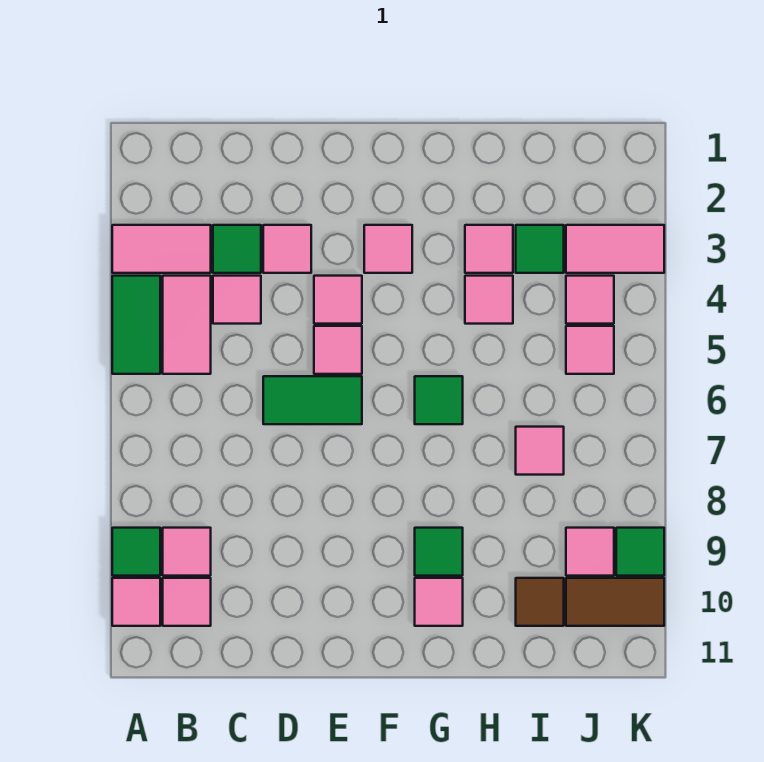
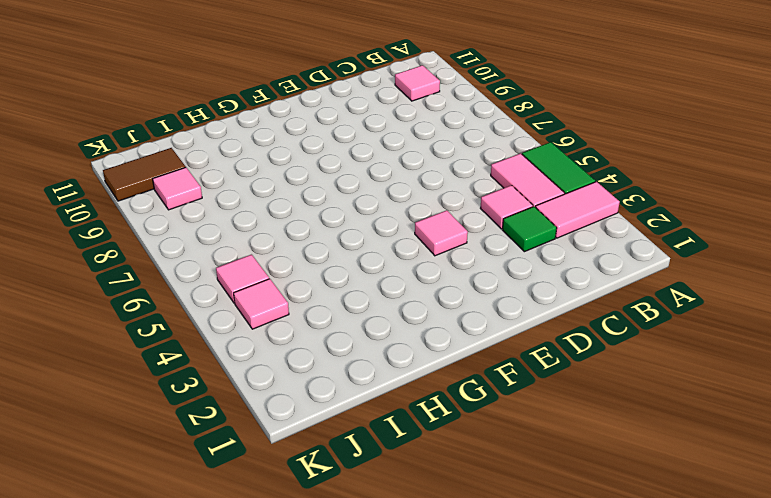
none -> green tile A9 level 1
none -> pink tile A10 level 1
none -> pink tile B9 level 1

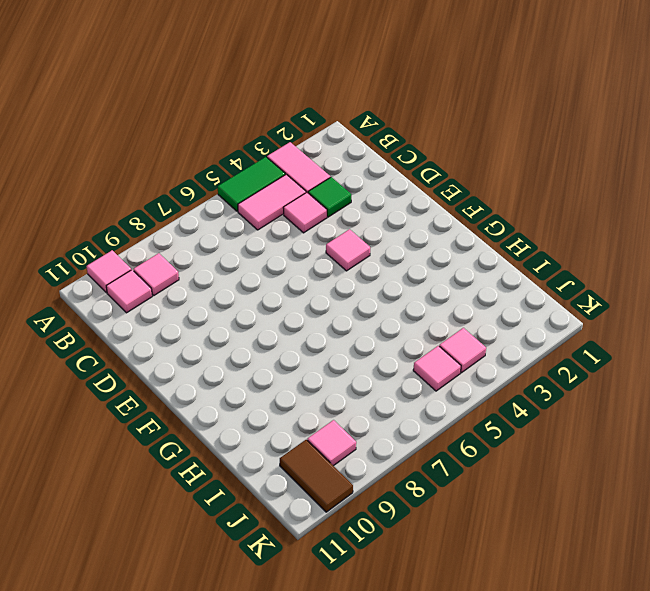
none -> green tile A9 level 1
none -> pink tile D3 level 1
none -> green tile D6:E6 level 1

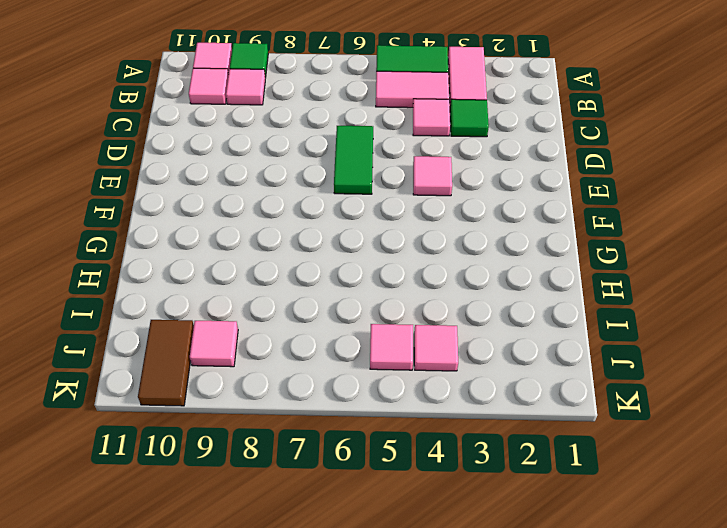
none -> pink tile D3 level 1
none -> pink tile E5 level 1
none -> pink tile F3 level 1

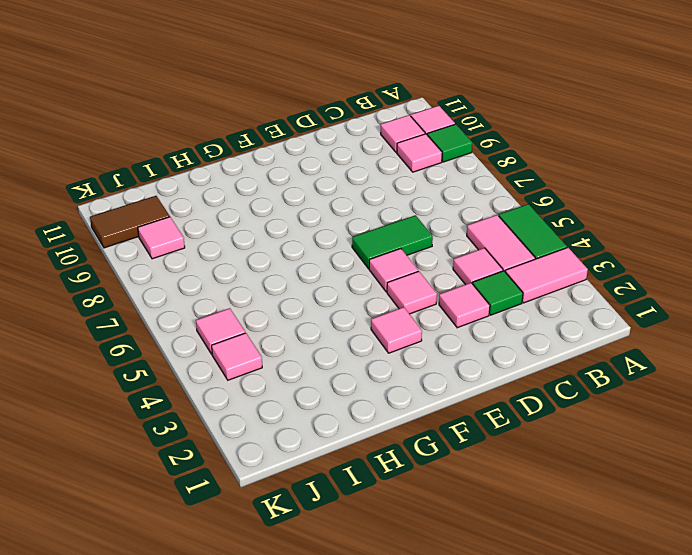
none -> green tile G6 level 1
none -> green tile G9 level 1
none -> pink tile G10 level 1

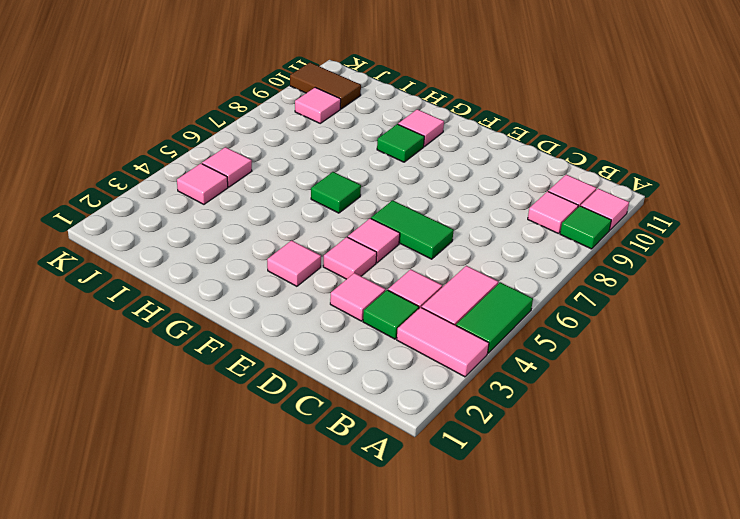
none -> pink tile H3 level 1
none -> pink tile H4 level 1
none -> green tile I3 level 1

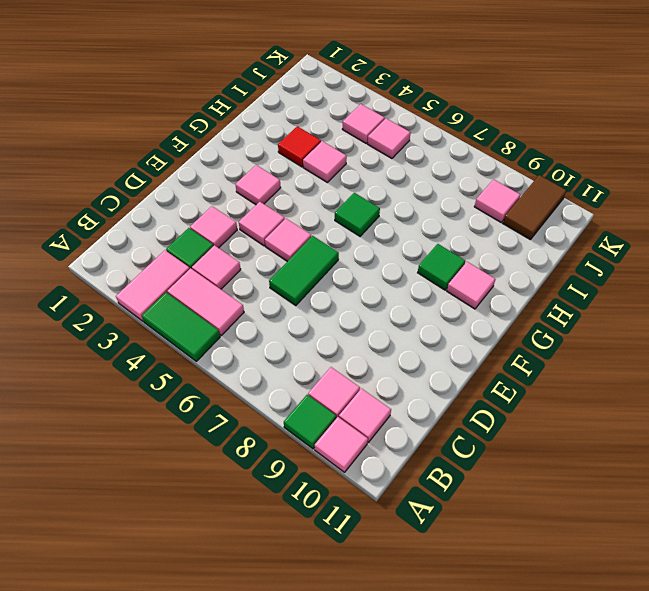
red tile H3 level 1 -> pink tile H3 level 1
none -> green tile I3 level 1
none -> pink tile I7 level 1
none -> brown tile I10 level 1

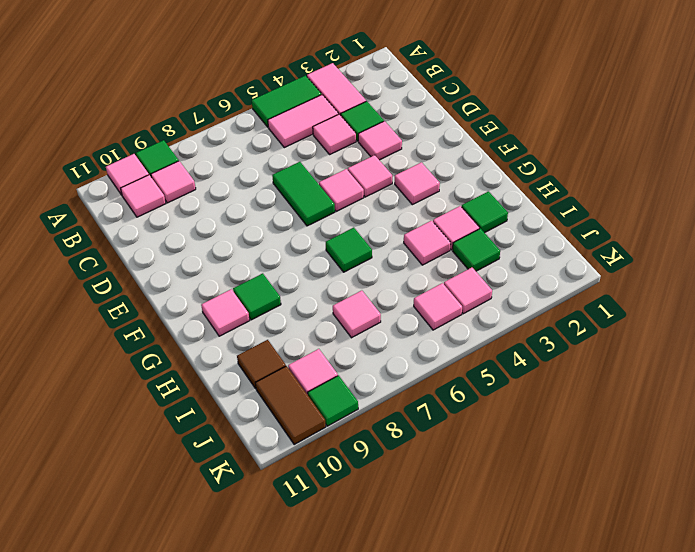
green tile H2 level 1 -> none
none -> pink tile J3:K3 level 1

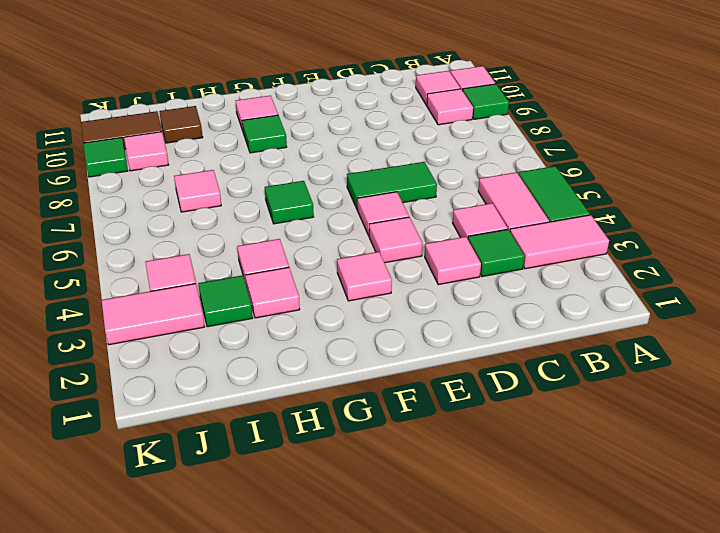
none -> pink tile J5 level 1

